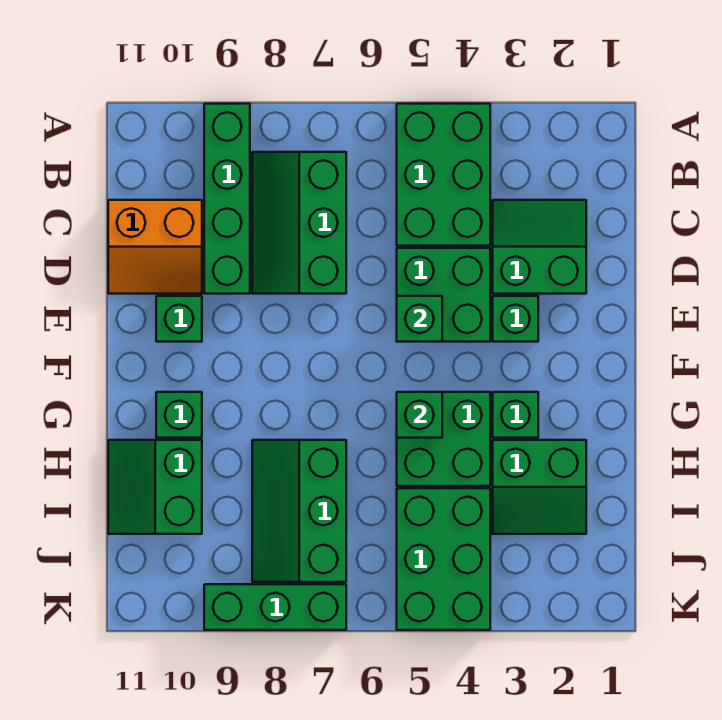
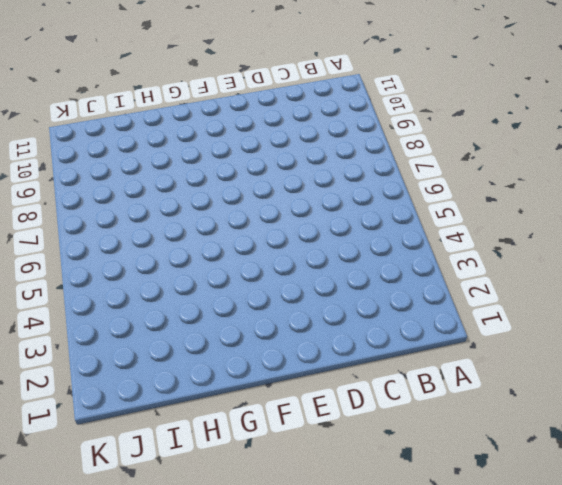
none -> green brick A4:C5 level 1
none -> green brick A9:D9 level 1
none -> green slope B7:D8 level 1 top 7

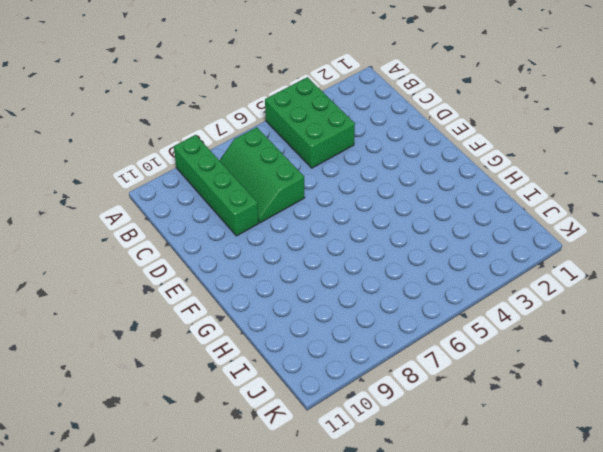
none -> green slope C2:D3 level 1 top D
none -> orange slope C10:D11 level 1 top C
none -> green brick D4:E5 level 1

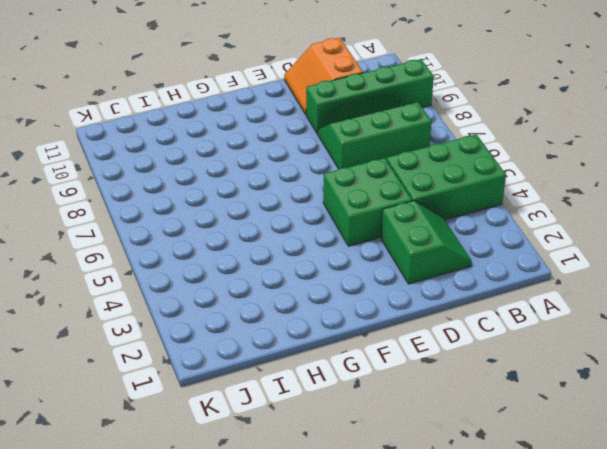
none -> green brick E3 level 1
none -> green brick E10 level 1
none -> green brick G3 level 1

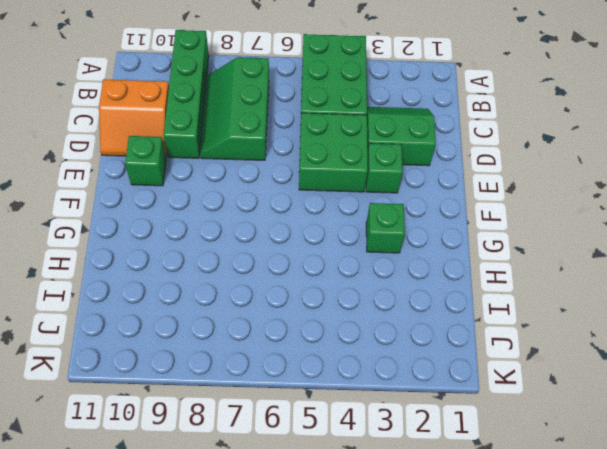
none -> green brick G4:H5 level 1
none -> green brick G10 level 1
none -> green slope H2:I3 level 1 top H

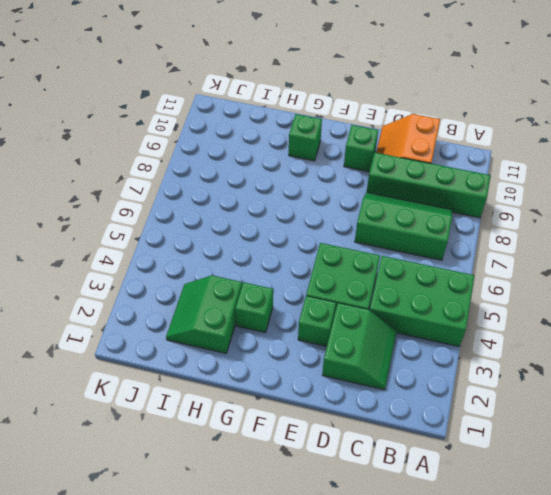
none -> green brick G4:H5 level 1
none -> green slope H7:J8 level 1 top 7
none -> green slope H10:I11 level 1 top 10

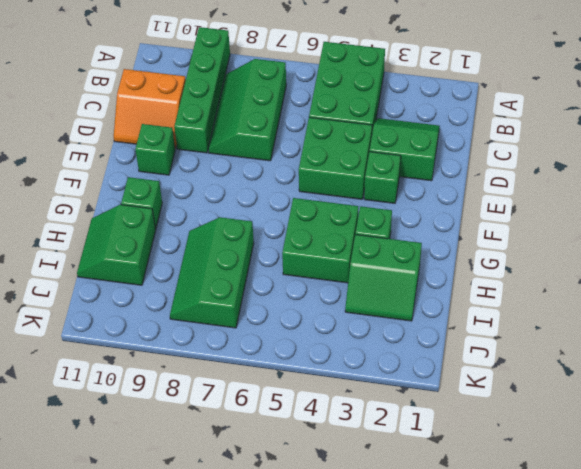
none -> green brick I4:K5 level 1
none -> green brick K7:K9 level 1
none -> green brick E5 level 2

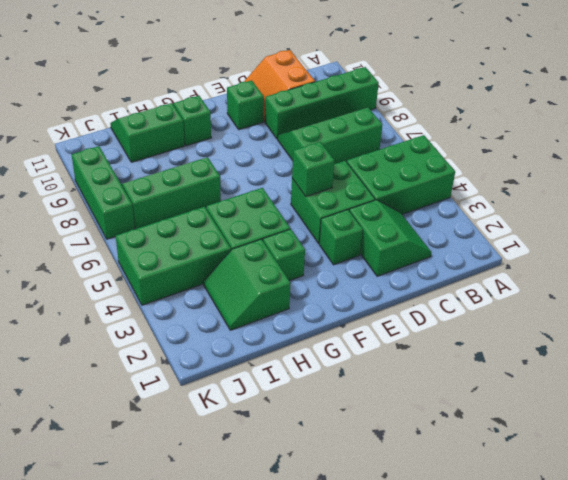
none -> green brick G5 level 2

